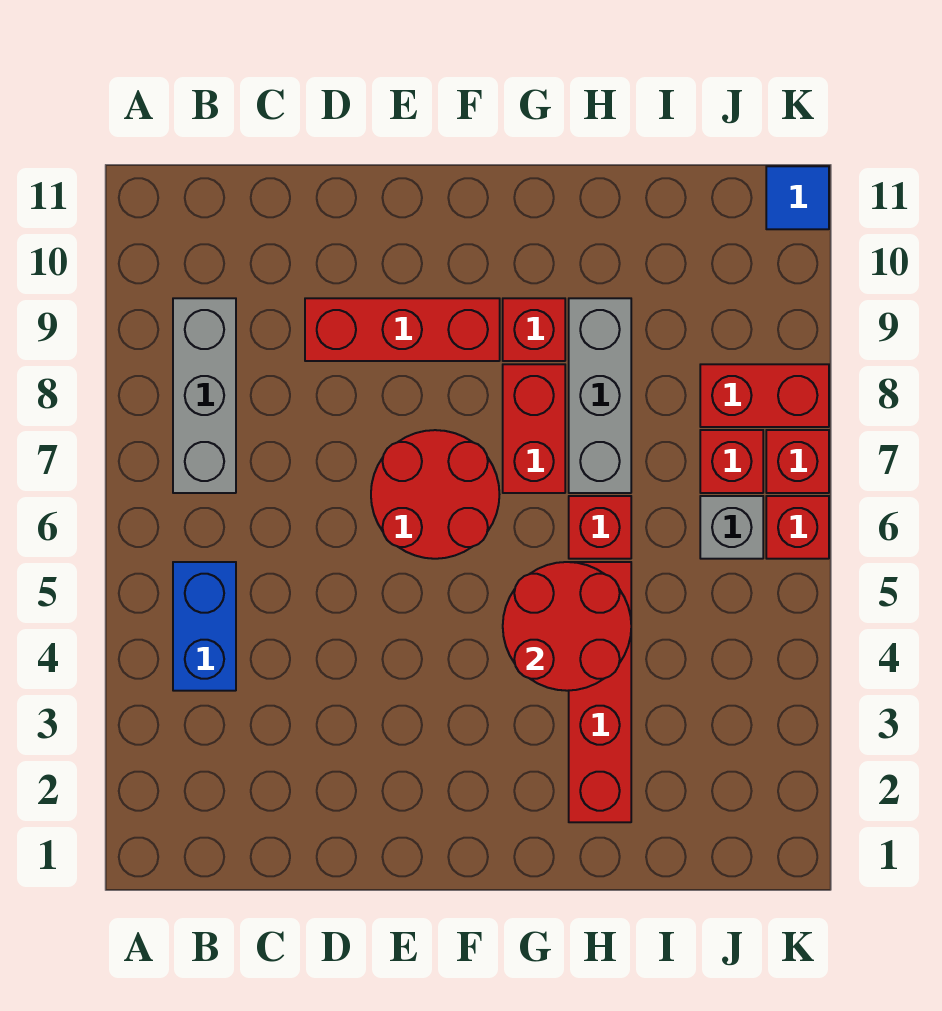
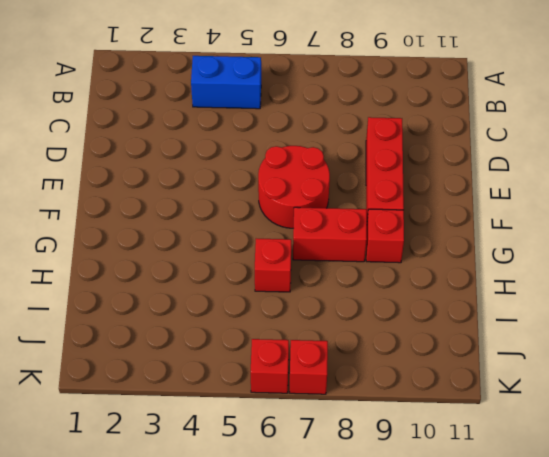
none -> grey brick B7:B9 level 1
none -> red brick H2:H5 level 1
none -> grey brick H7:H9 level 1

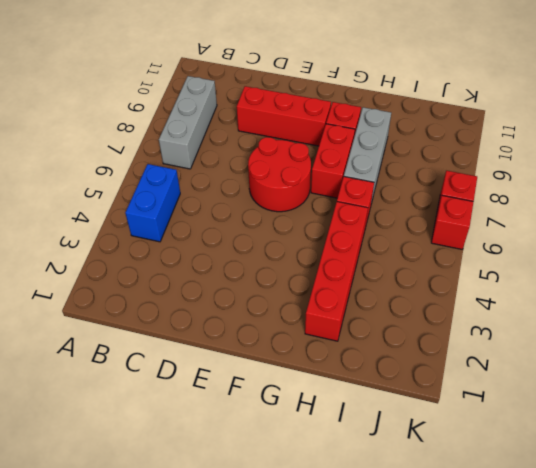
none -> grey brick J6 level 1
none -> red brick J7 level 1
none -> red brick J8:K8 level 1

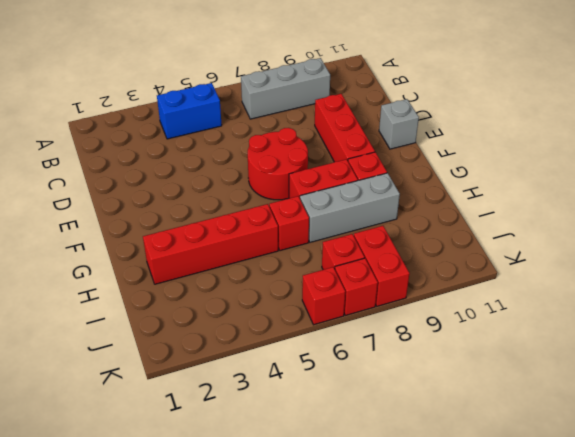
grey brick E11 level 1 -> grey brick J6 level 1
none -> blue tile K11 level 1
none -> red round brick G4:H5 level 2

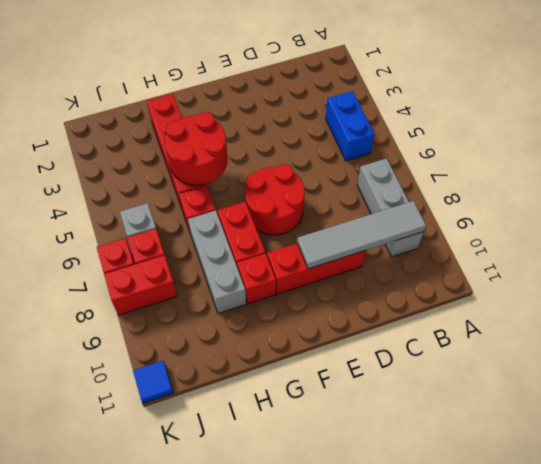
grey tile B9:E9 level 2 -> none
none -> red brick K6 level 1

